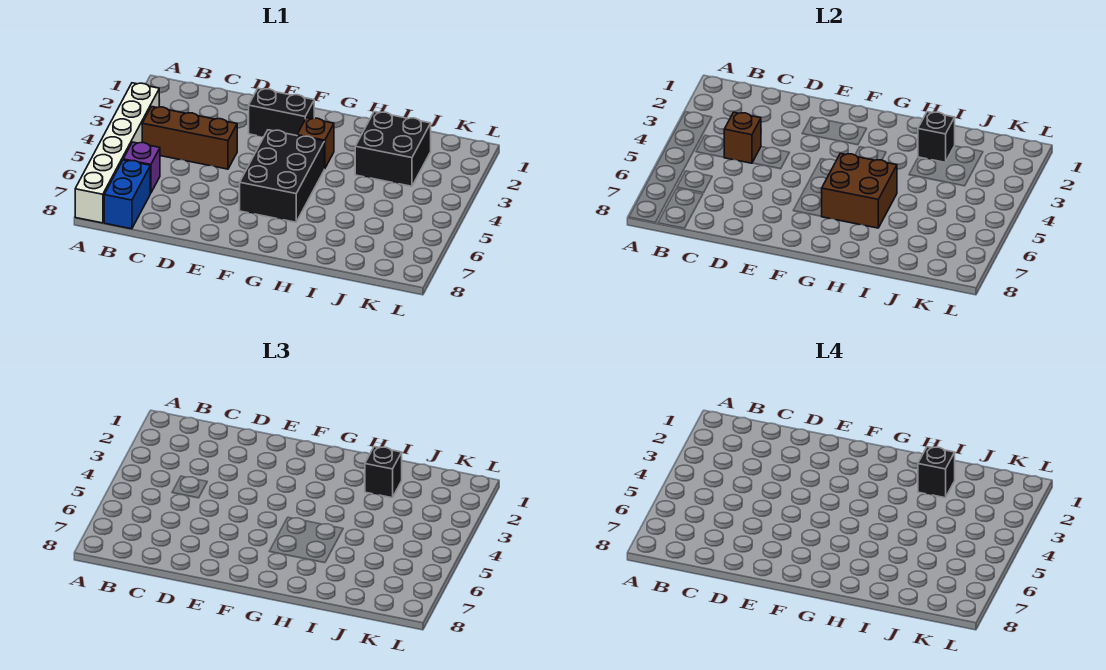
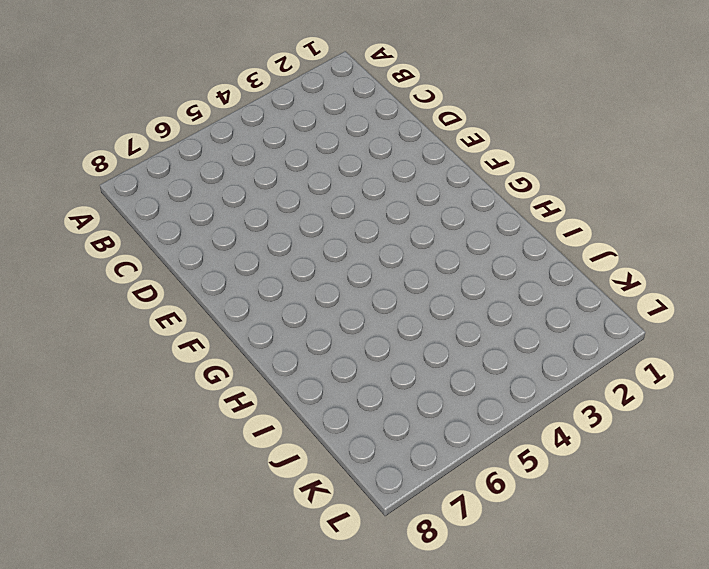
none -> white brick A3:A8 level 1
none -> brown brick B4:D4 level 1
none -> purple brick B6 level 1

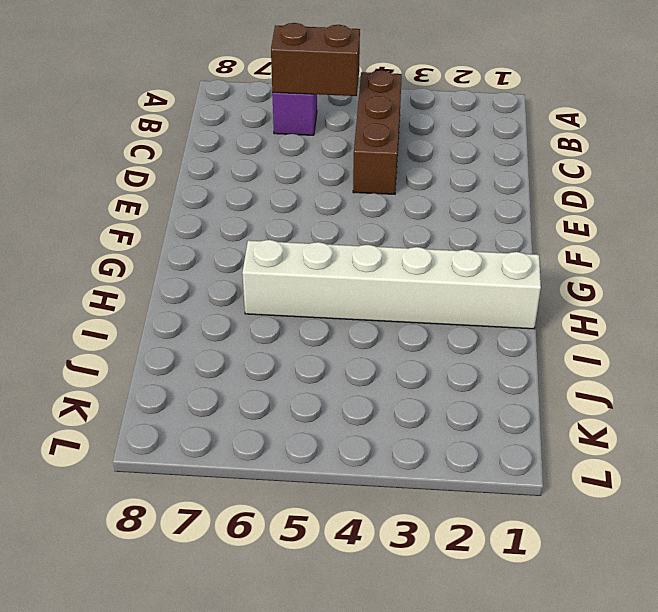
brown brick B5:B6 level 2 -> none
white brick H1:H6 level 1 -> white brick A3:A8 level 1
none -> blue brick B7:B8 level 1
none -> black brick E2:F2 level 1
none -> black brick F4:G6 level 1

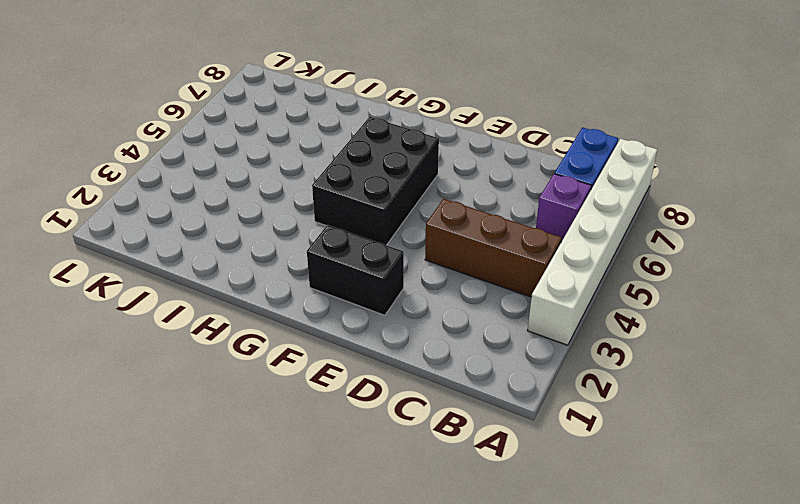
none -> brown brick G3 level 1
none -> black brick I2:J3 level 1
none -> brown brick C4 level 2

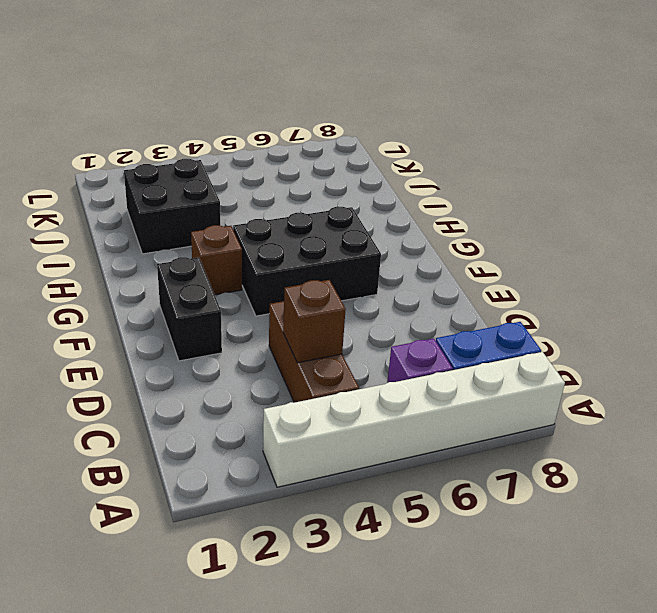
none -> brown brick G5:H6 level 2
none -> black brick I2 level 2
none -> black brick I2 level 3

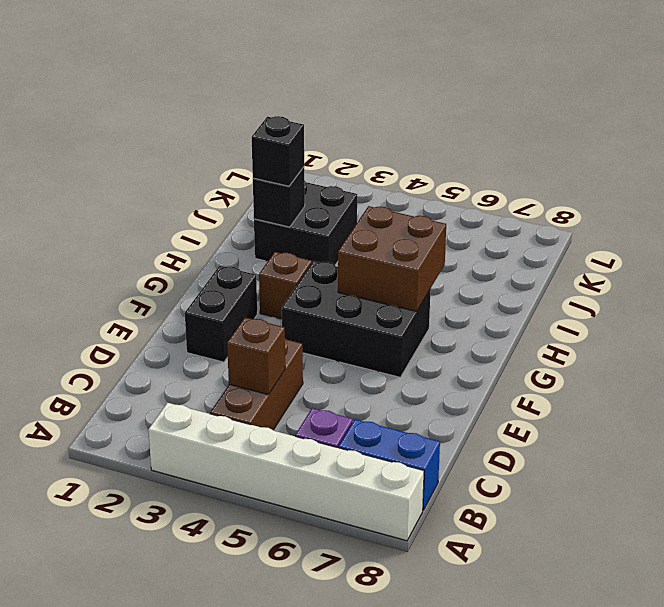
none -> black brick I2 level 4

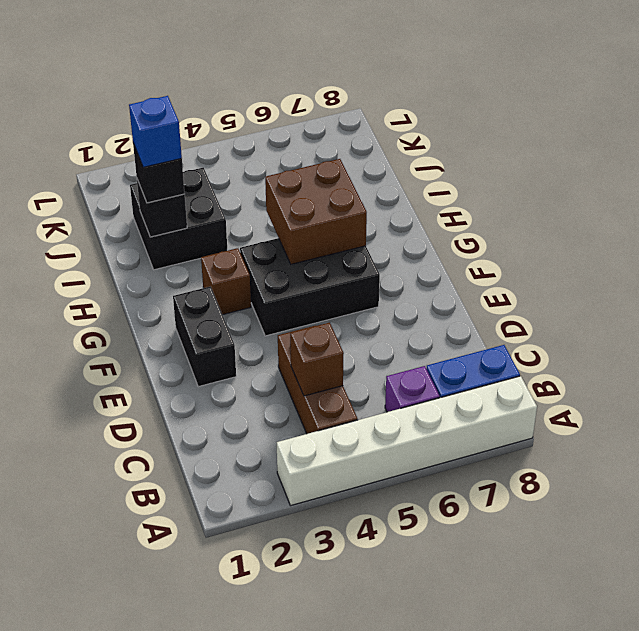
blue brick I2 level 4 -> black brick I2 level 4

